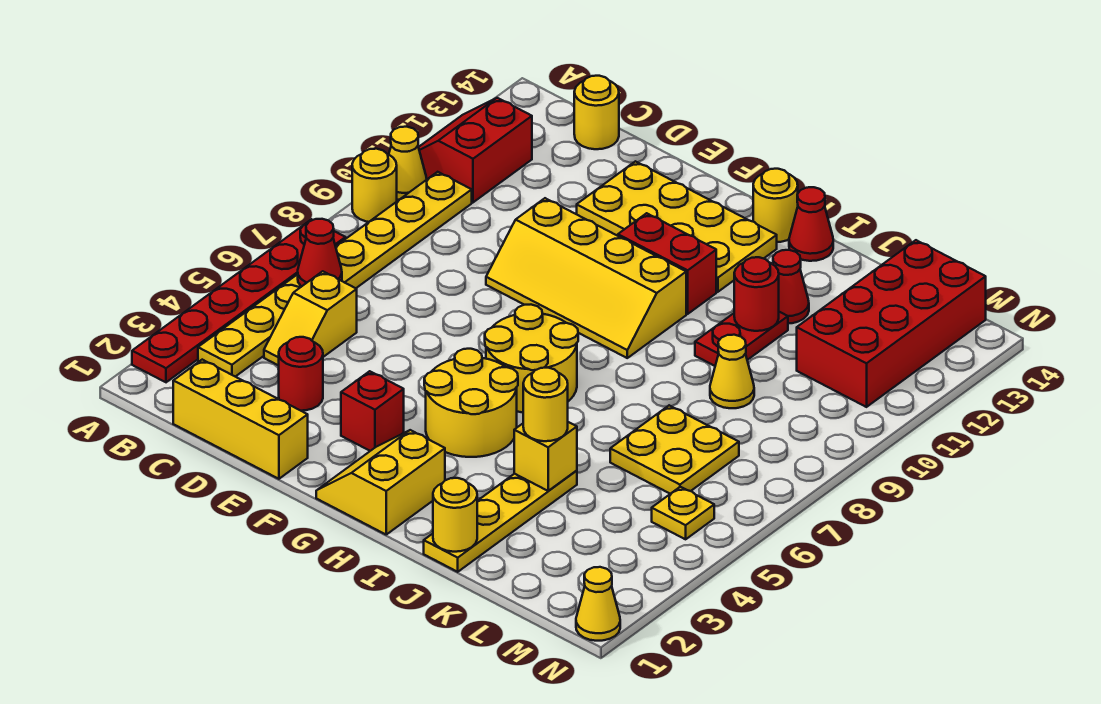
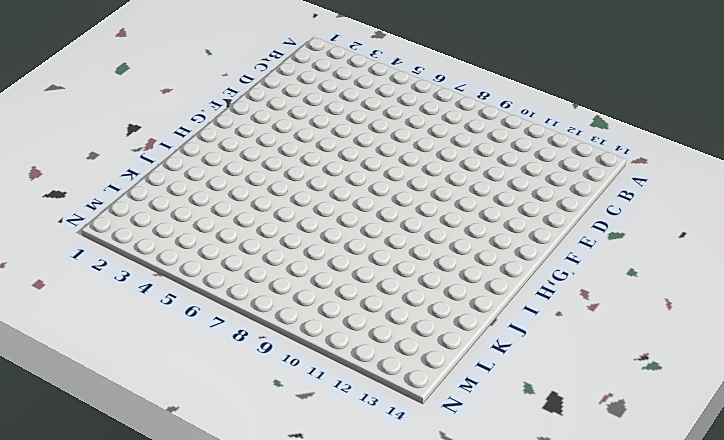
none -> red plate A2:A7 level 1
none -> yellow round brick A9 level 1
none -> yellow cone A10 level 1
none -> red slope A11:B12 level 1 top B

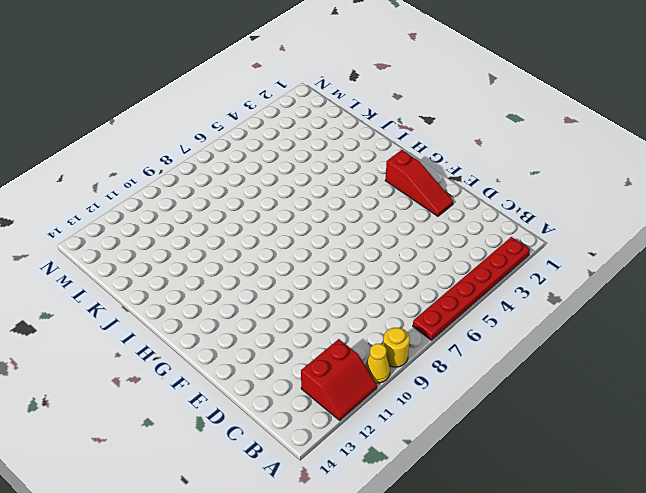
red slope E2:G2 level 1 top G -> yellow slope G1:H2 level 1 top H
none -> yellow plate B3:B10 level 1
none -> yellow brick C1:E1 level 1
none -> yellow slope C4:C5 level 1 top 5
none -> yellow round brick C14 level 1

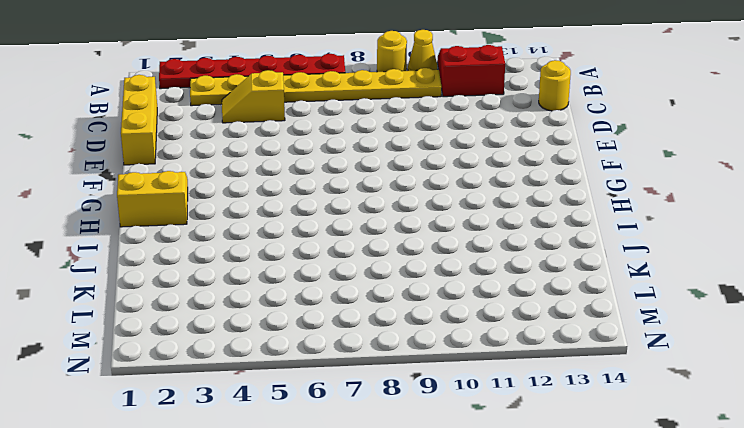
none -> red round brick D3 level 1
none -> yellow slope E9:H10 level 1 top 10
none -> yellow plate E12:H13 level 1
none -> red brick F3 level 1

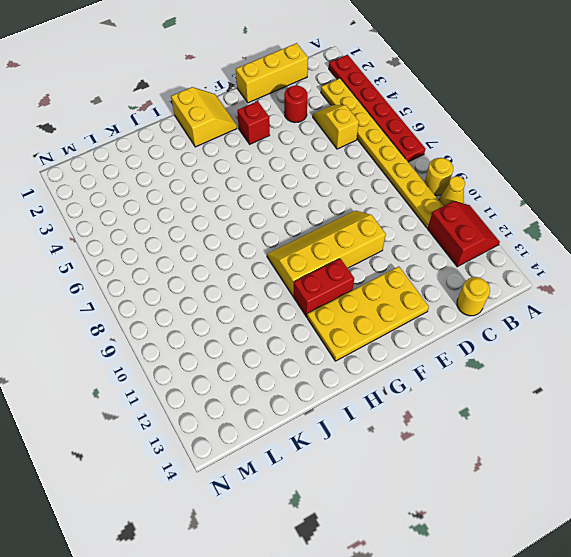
none -> yellow round brick G4:H5 level 1
none -> yellow round brick G6:H7 level 1
none -> yellow round brick H14 level 1
none -> red cone I14 level 1

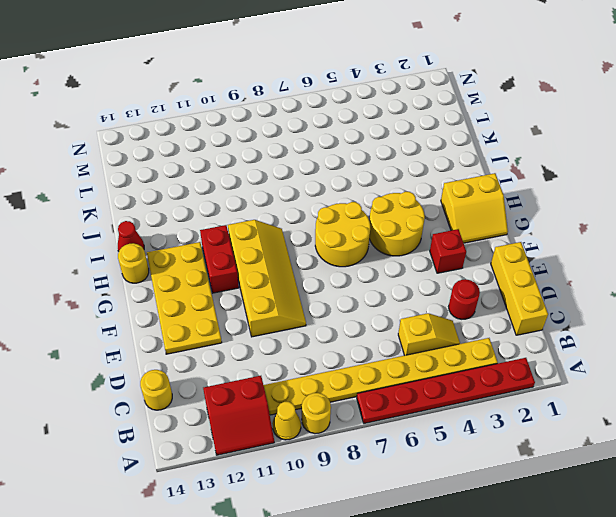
none -> yellow plate J1:J4 level 1
none -> red plate J10:J11 level 1
none -> red cone J12 level 1
none -> yellow plate K6:L7 level 1

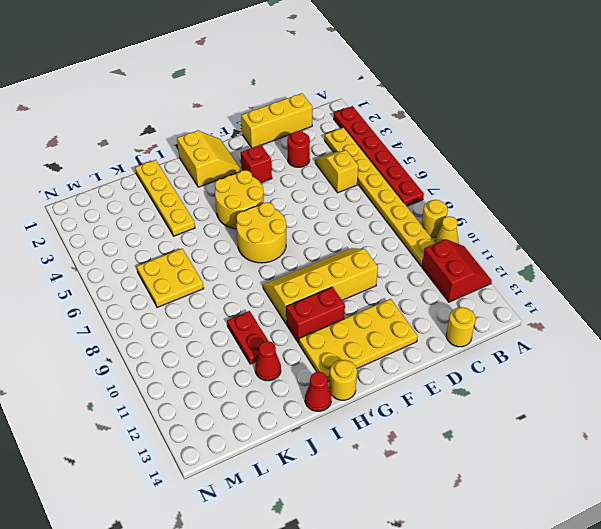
none -> yellow cone K9 level 1
none -> red brick L11:M14 level 1
none -> yellow plate M5 level 1
none -> yellow cone N1 level 1

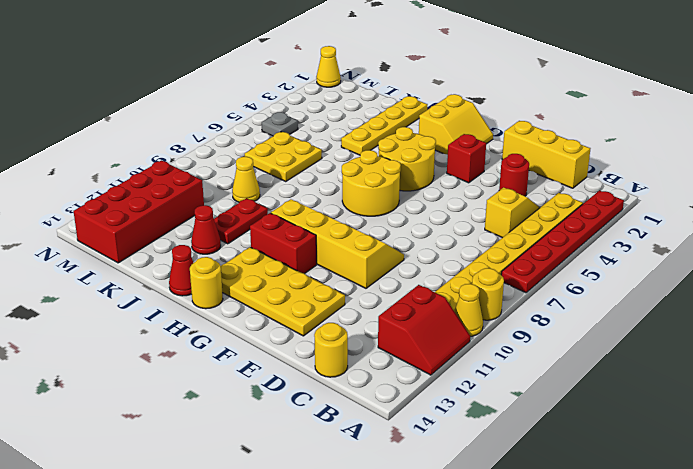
grey plate M5 level 1 -> yellow plate M5 level 1
none -> red cone B6 level 2
none -> yellow round brick J1 level 2
none -> yellow brick J4 level 2
none -> red round brick J11 level 2

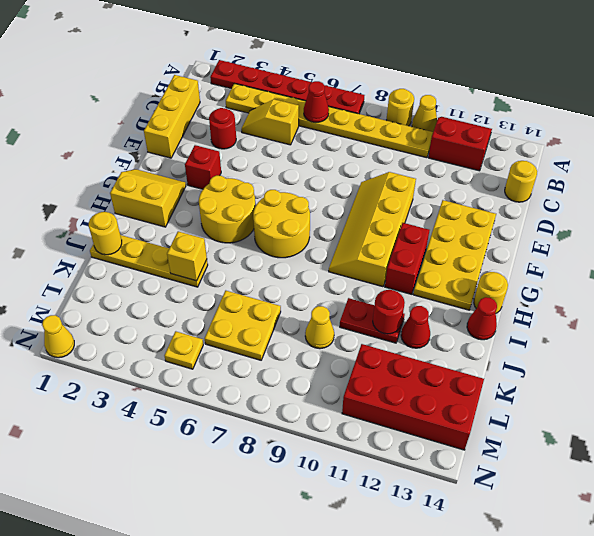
none -> yellow round brick J4 level 3

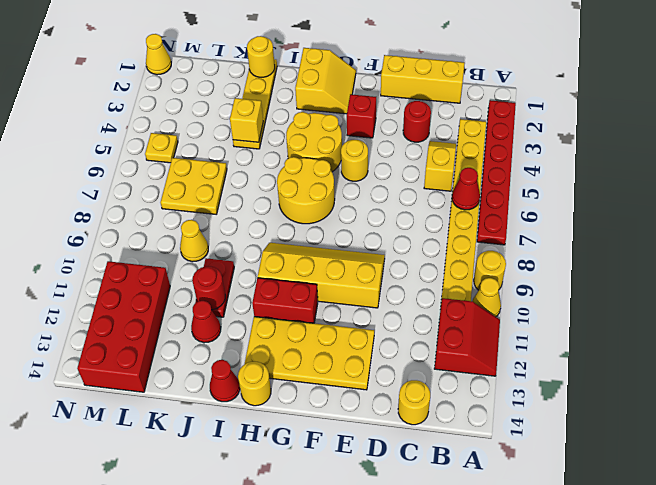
yellow round brick F5 level 1 -> yellow round brick J4 level 3

